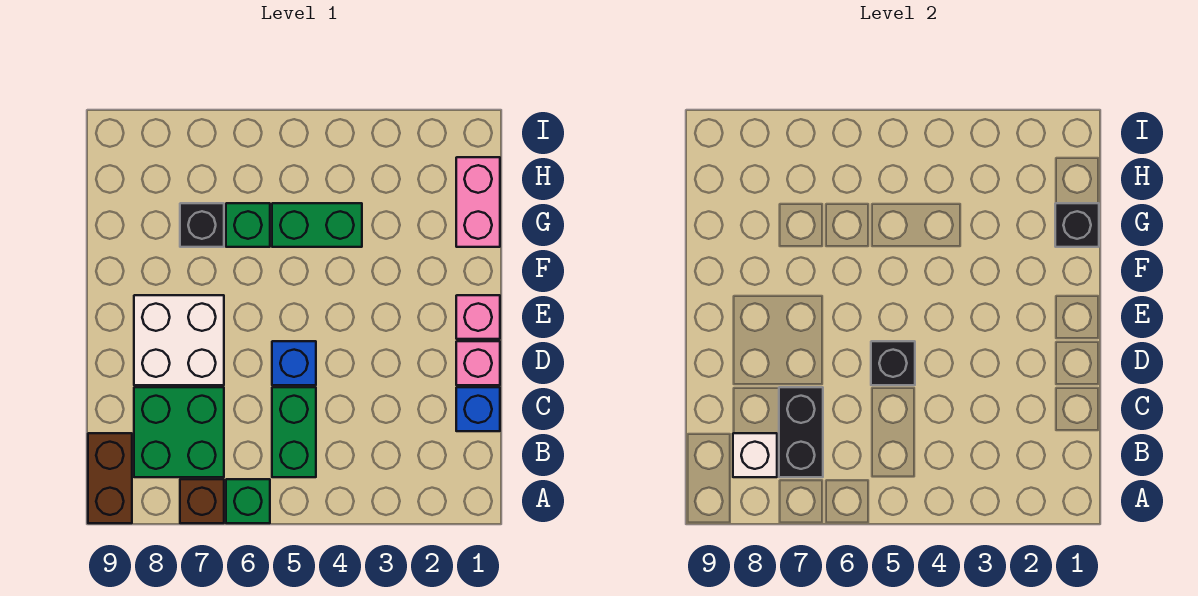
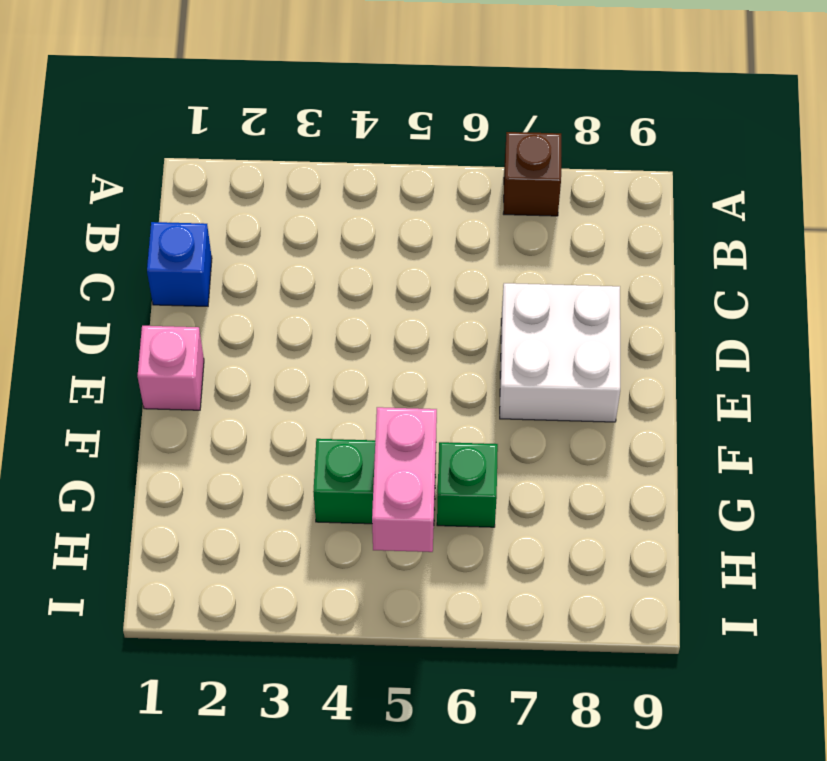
pink brick G5:H5 level 2 -> pink brick G1:H1 level 1
none -> green brick A6 level 1
none -> brown brick A9:B9 level 1
none -> green brick B5:C5 level 1

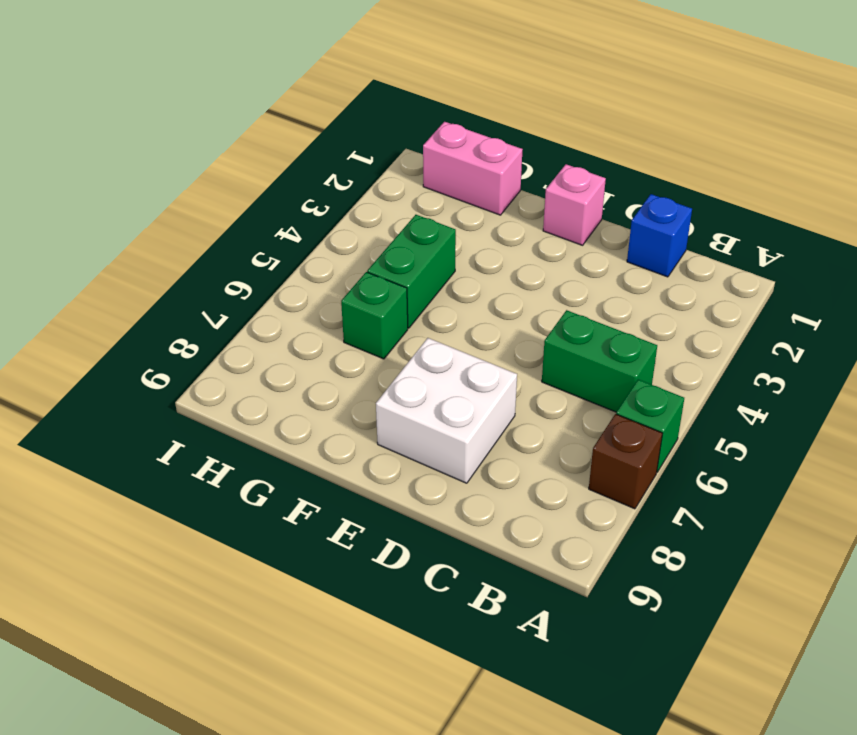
none -> brown brick A9:B9 level 1
none -> green brick B7:C8 level 1
none -> pink brick D1 level 1

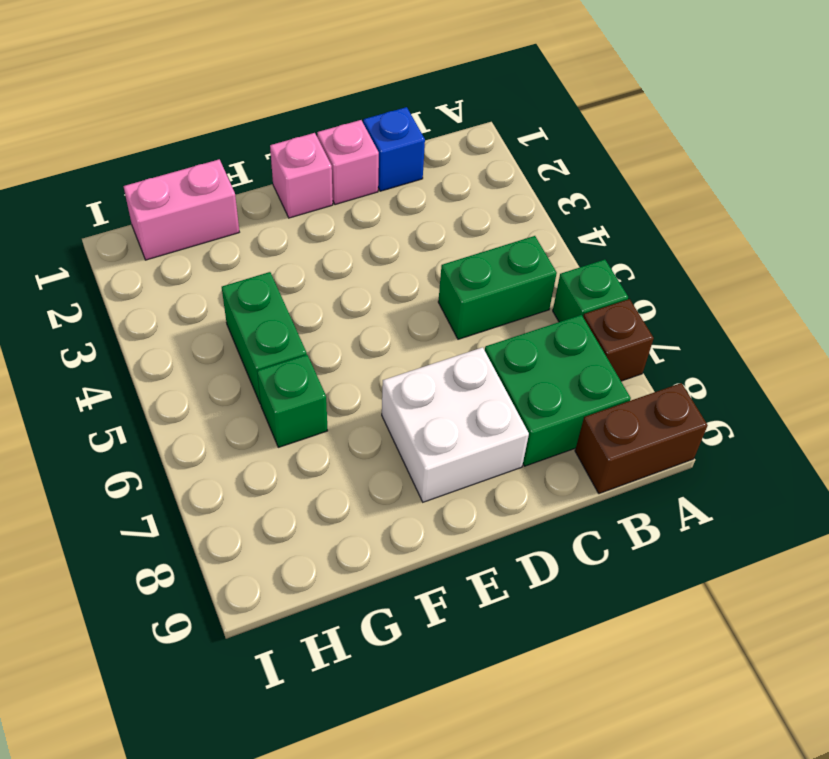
none -> blue brick D5 level 1
none -> black brick G7 level 1
none -> black brick B7:C7 level 2

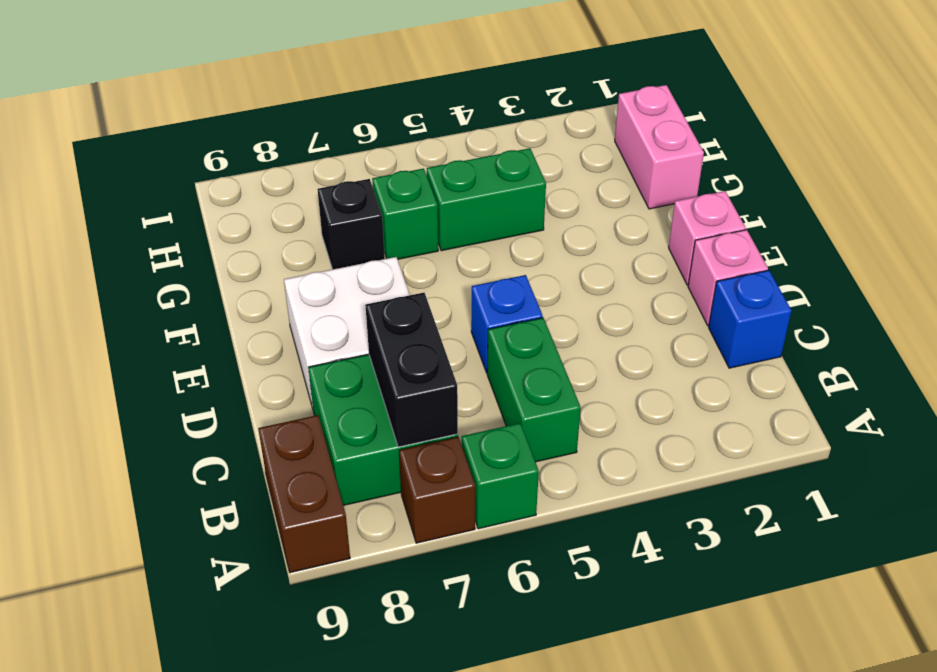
none -> white brick B8 level 2
none -> black brick D5 level 2
none -> black brick G1 level 2

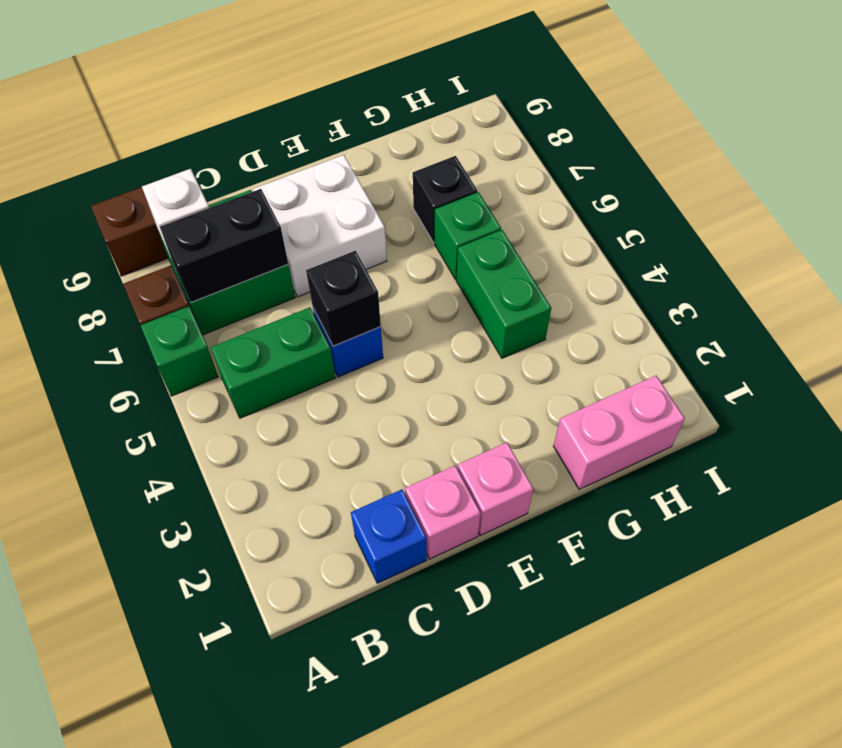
none -> black brick G1 level 2

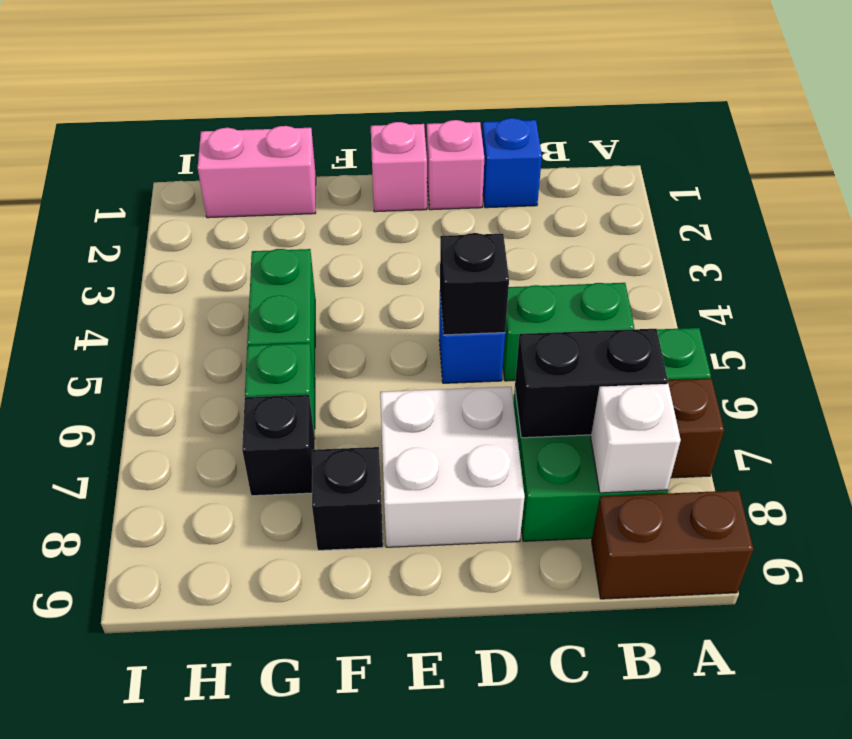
black brick F8 level 1 -> black brick G1 level 2

